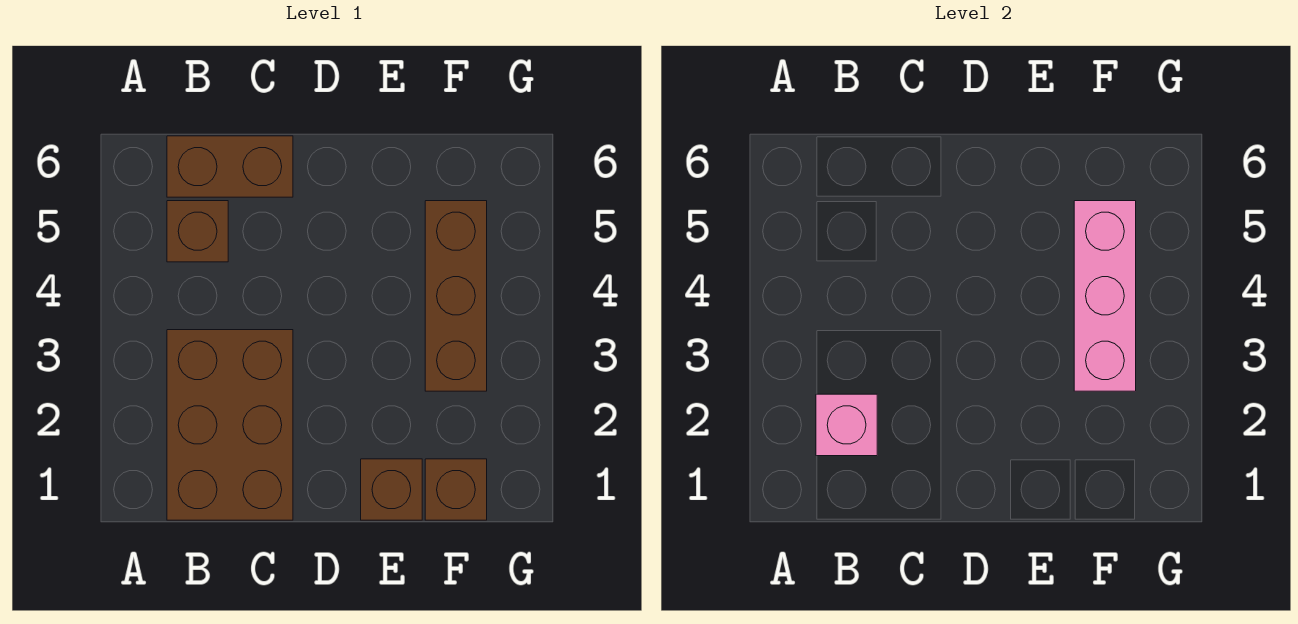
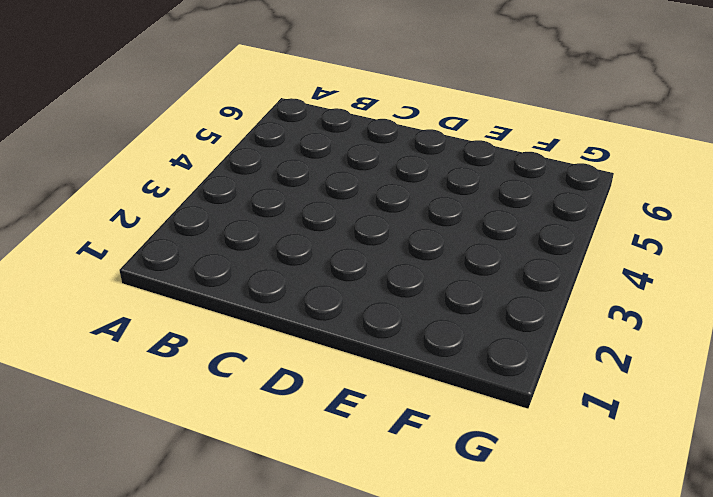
none -> brown brick B1:C3 level 1
none -> brown brick B5 level 1

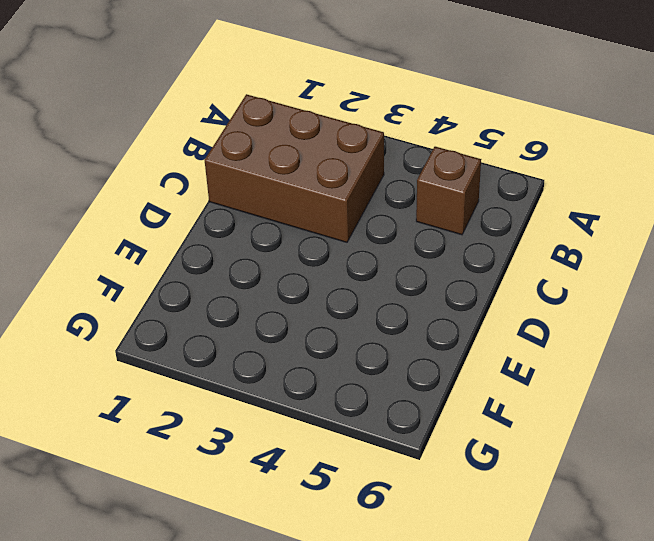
none -> brown brick B6:C6 level 1
none -> brown brick E1 level 1

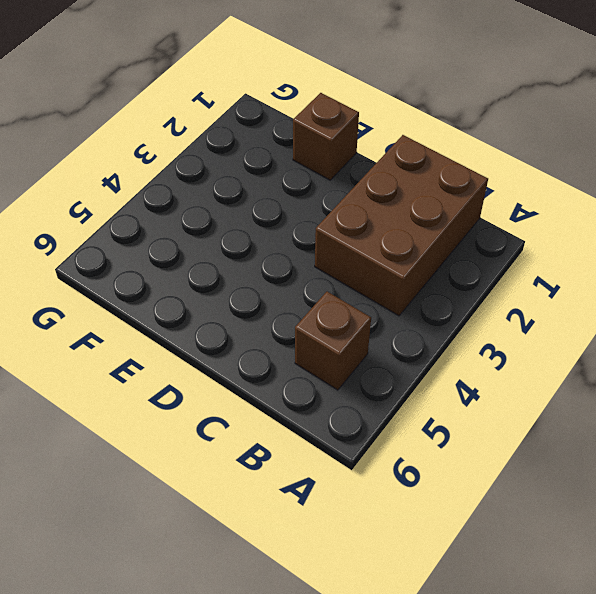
none -> brown brick B6:C6 level 1
none -> brown brick F1 level 1

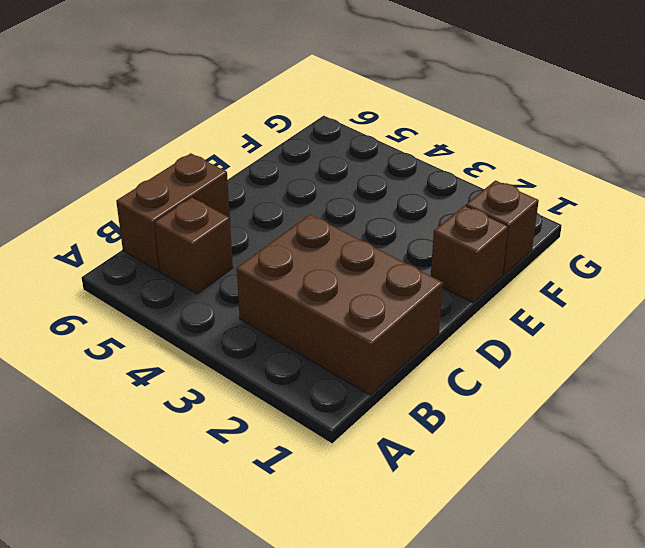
none -> brown brick F3:F5 level 1
none -> pink brick B2 level 2

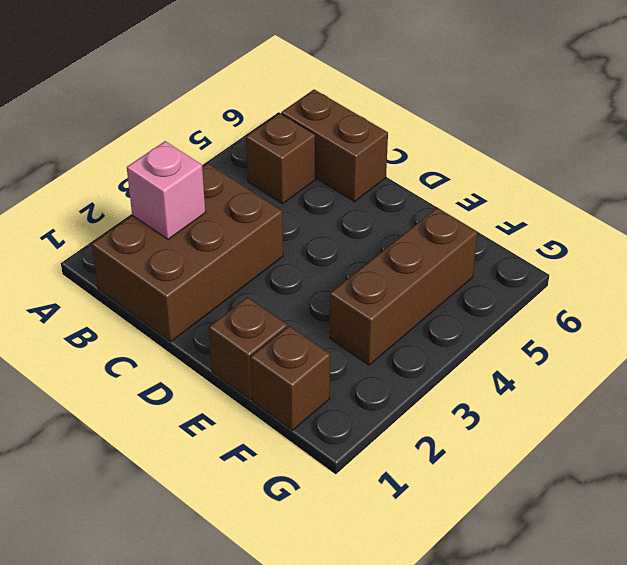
none -> pink brick F3:F5 level 2

